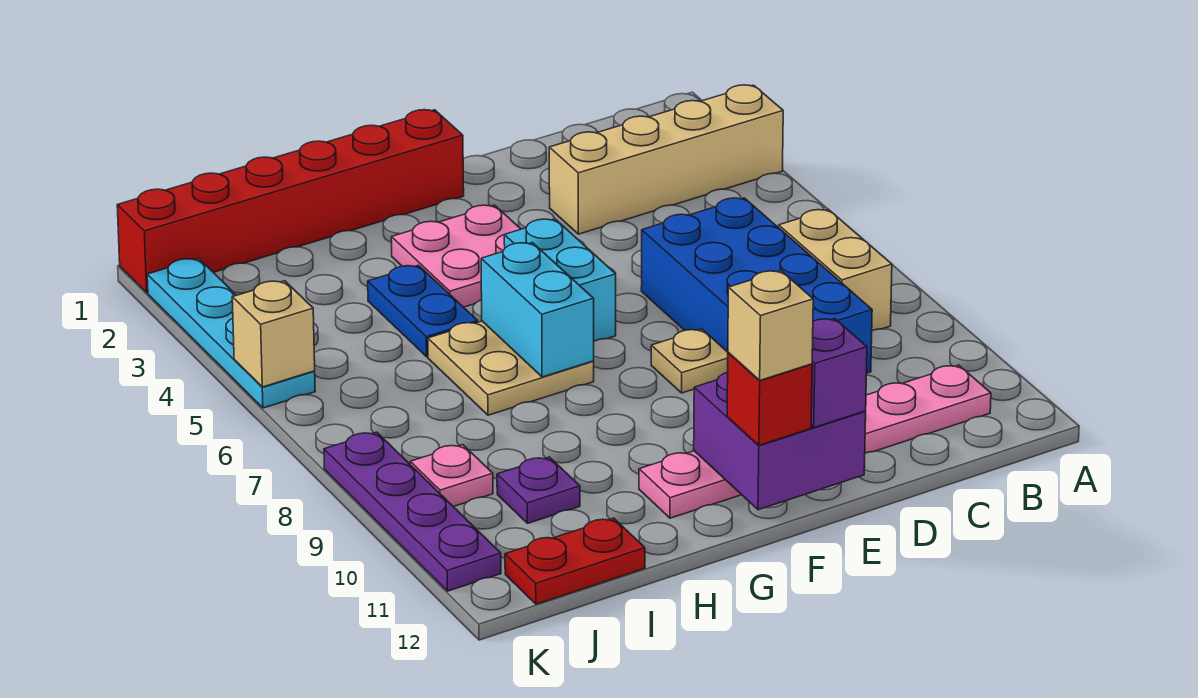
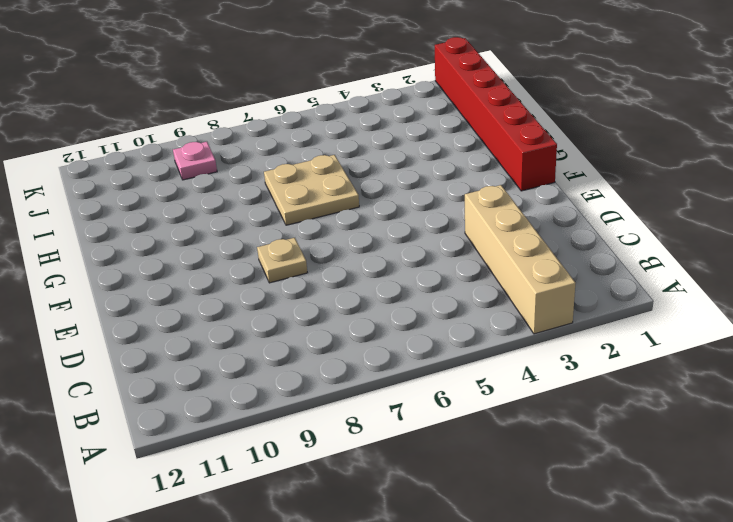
none -> tan brick B7:B8 level 1
none -> pink plate B11:G11 level 1
none -> blue brick C6:D9 level 1

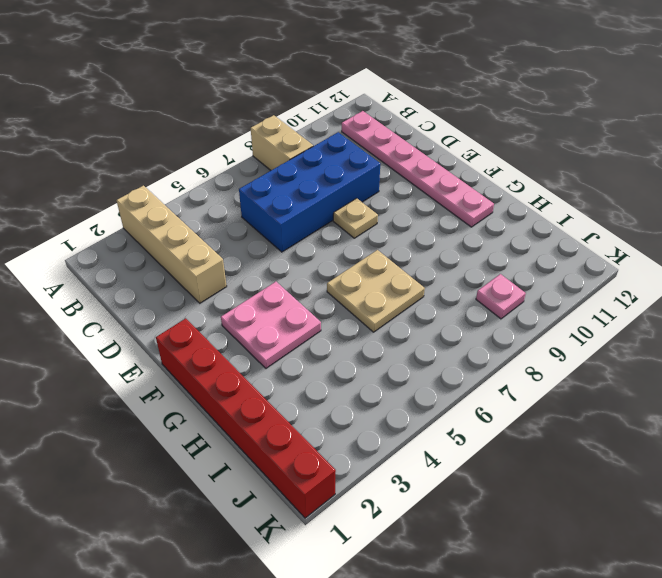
tan brick A8:B8 level 1 -> tan brick B7:B8 level 1
none -> cyan brick F5:F6 level 1
none -> blue plate H4:H5 level 1
none -> purple plate I10 level 1

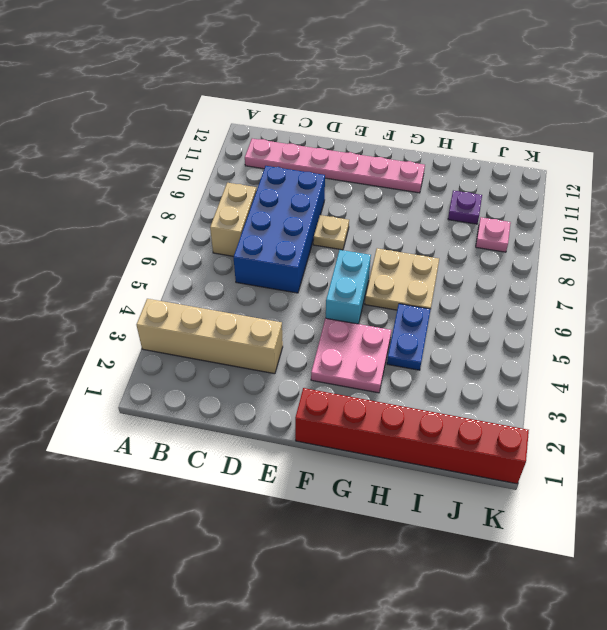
none -> red plate I12:J12 level 1
none -> cyan plate K2:K5 level 1
none -> purple plate K8:K11 level 1

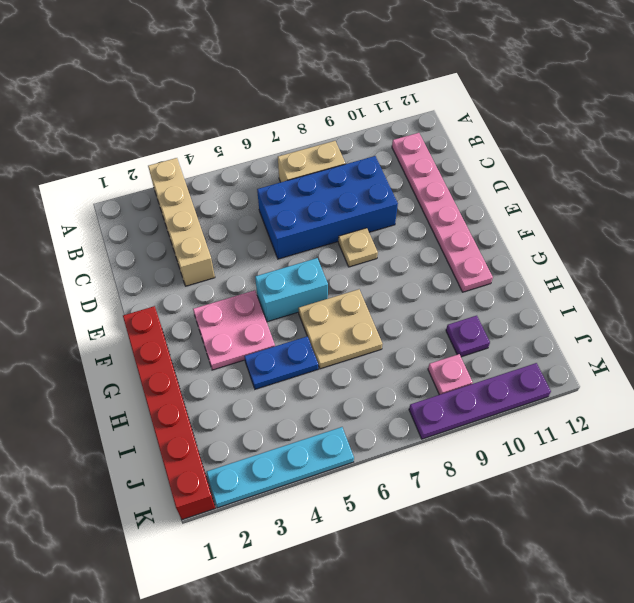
none -> red plate I12:J12 level 1
none -> purple brick E11:F12 level 2
none -> cyan brick G6:G7 level 2

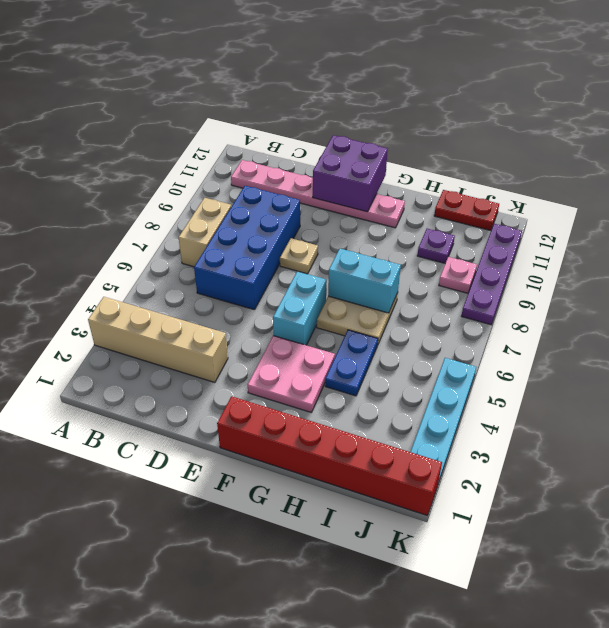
cyan brick G7:H7 level 2 -> cyan brick G6:G7 level 2
none -> tan brick K5 level 2
none -> purple brick E12 level 3
none -> red brick F12 level 3

